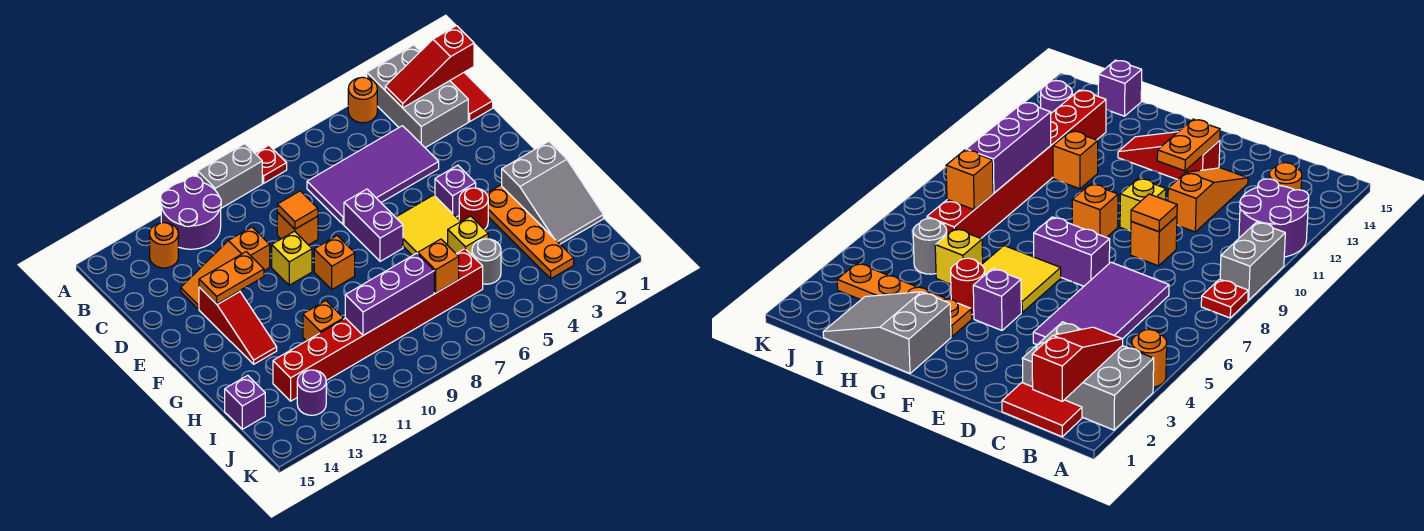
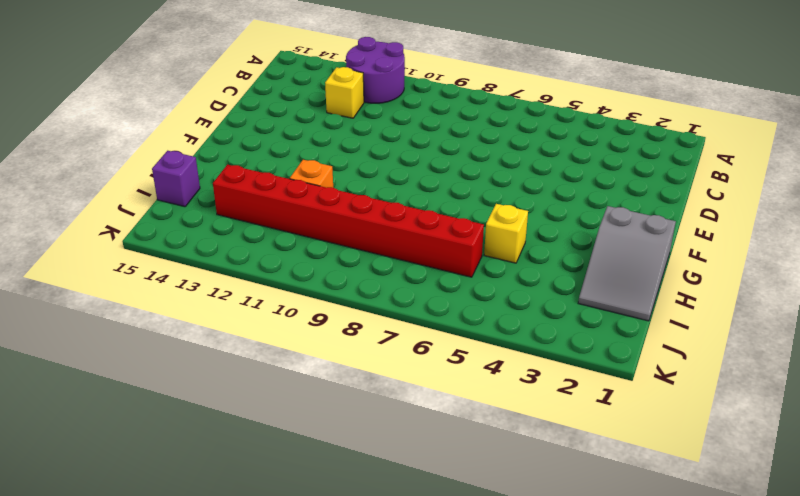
yellow brick C12 level 1 -> yellow brick E10 level 1
none -> grey brick A2:C3 level 1
none -> orange round brick A4 level 1
none -> red plate A8 level 1
none -> grey brick A9:A10 level 1

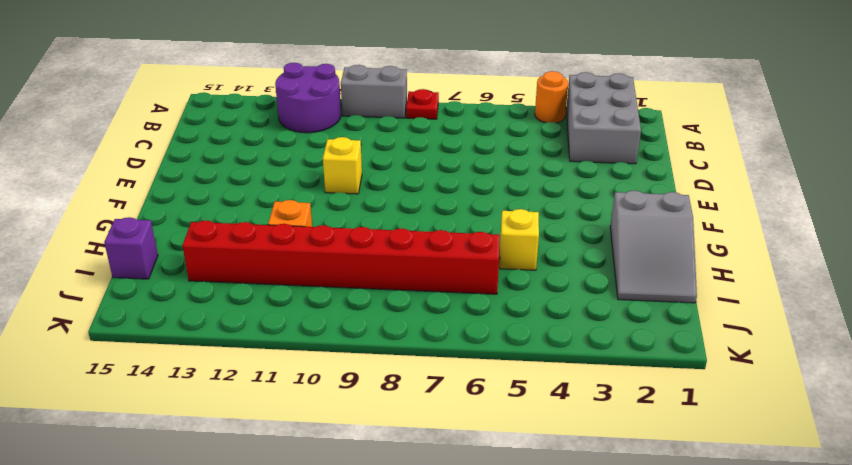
none -> red tile B1:C1 level 1
none -> orange round brick B13 level 1
none -> purple tile C4:D7 level 1
none -> orange brick D9 level 1

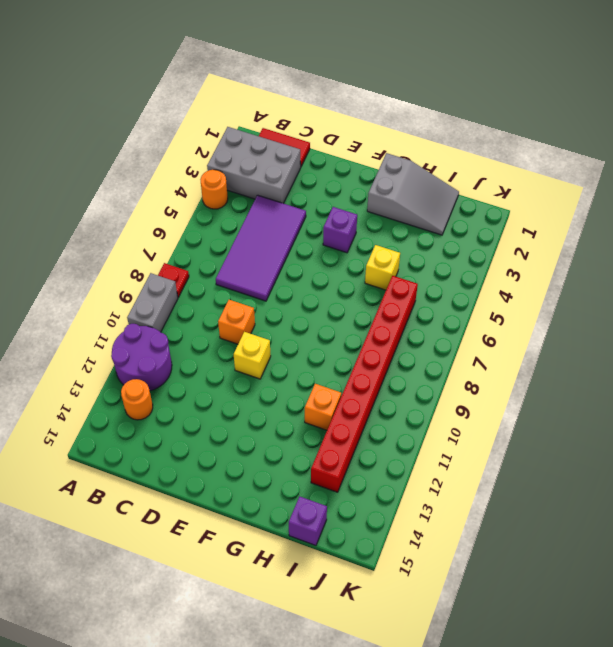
none -> orange slope D11:D13 level 1 top 11
none -> purple brick E7:F7 level 1
none -> red slope E13:G13 level 1 top E
none -> yellow tile F5:G6 level 1

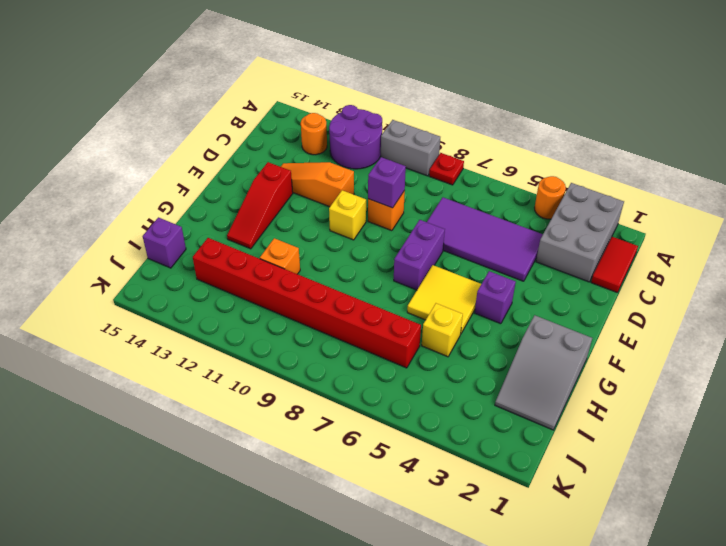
purple brick D9 level 2 -> orange tile D9 level 2
none -> orange brick F9 level 1
none -> orange plate G3:J3 level 1
none -> red round brick G4 level 1
none -> grey round brick I5 level 1

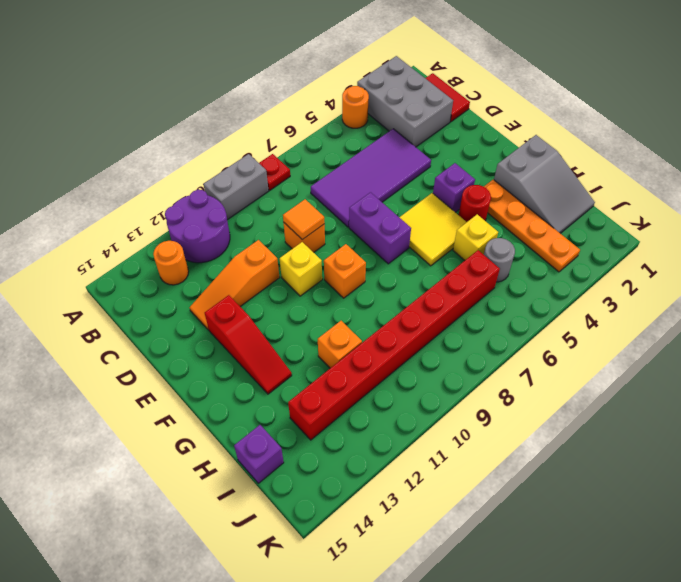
none -> purple round brick J13 level 1
none -> red slope B1:B3 level 2 top 1
none -> orange plate E12:E13 level 2
none -> orange brick I7 level 2

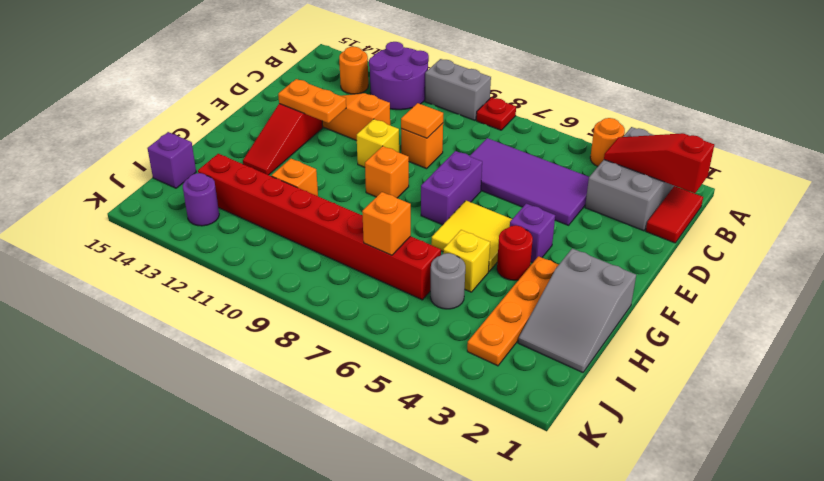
none -> purple brick I8:I10 level 2

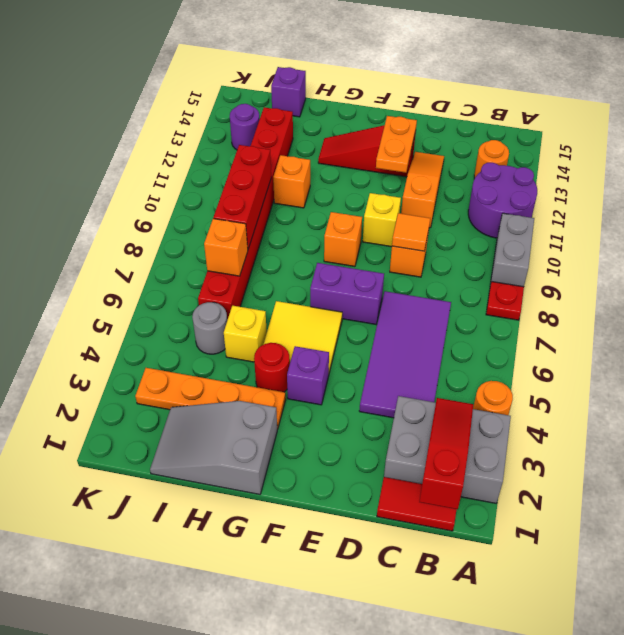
red brick I8:I10 level 2 -> purple brick I8:I10 level 2

